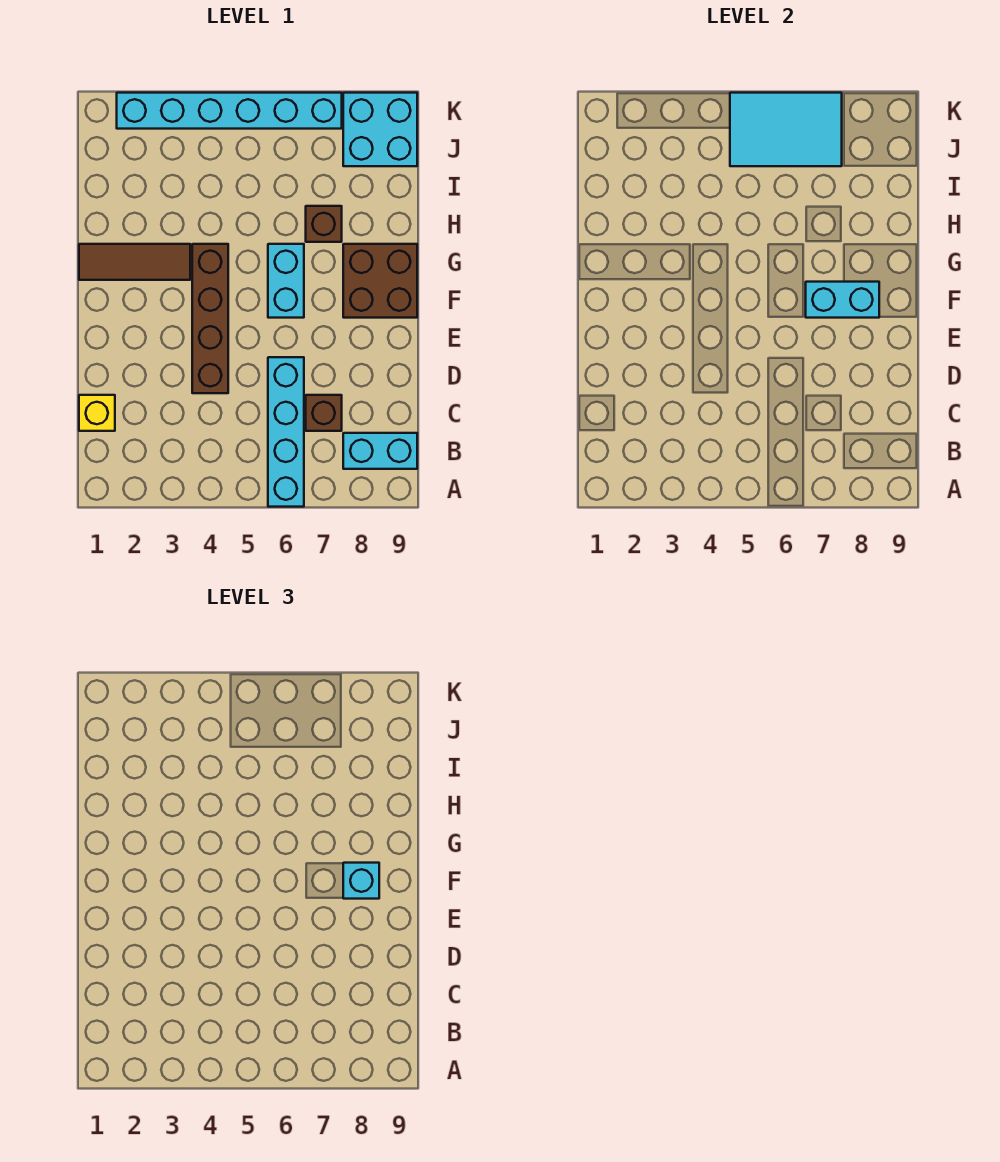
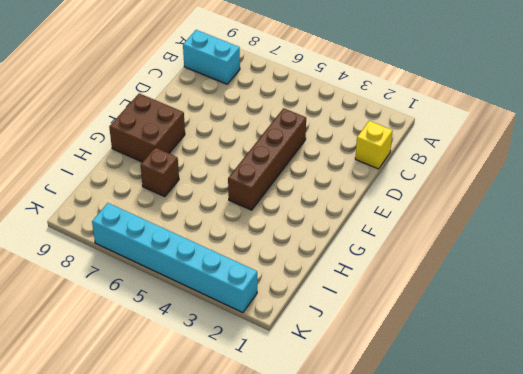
none -> cyan brick A6:D6 level 1
none -> brown brick C7 level 1
none -> cyan brick F6:G6 level 1

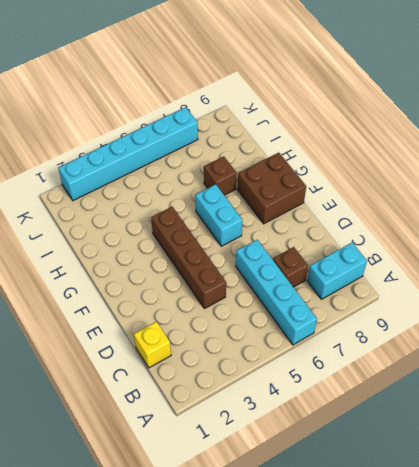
none -> brown tile G1:G3 level 1
none -> cyan brick J8:K9 level 1
none -> cyan brick F7:F8 level 2

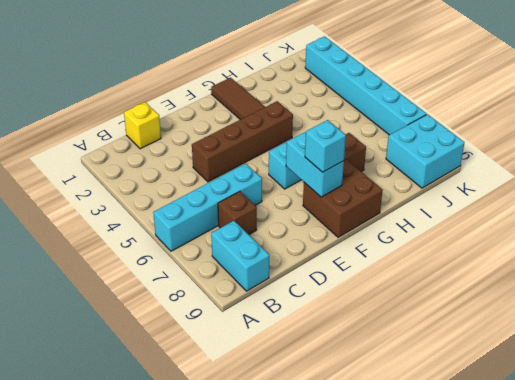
none -> cyan tile J5:K7 level 2

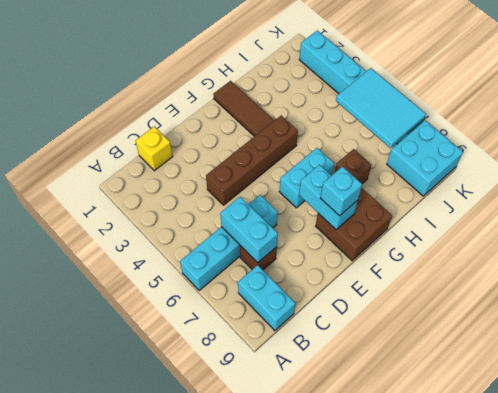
cyan brick C6:C7 level 2 -> none

